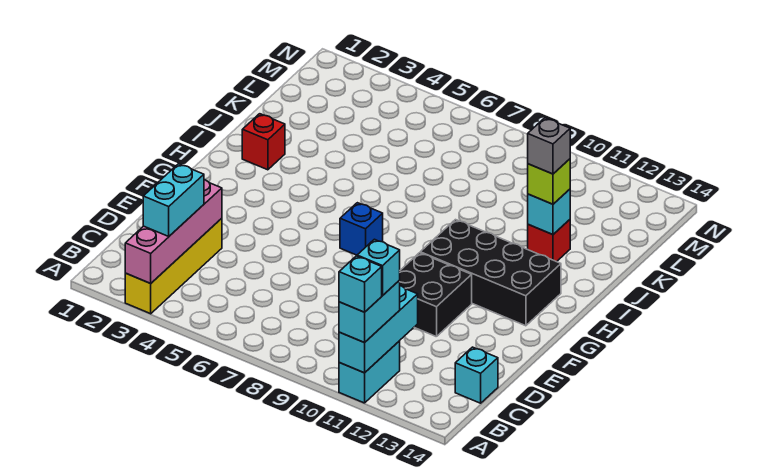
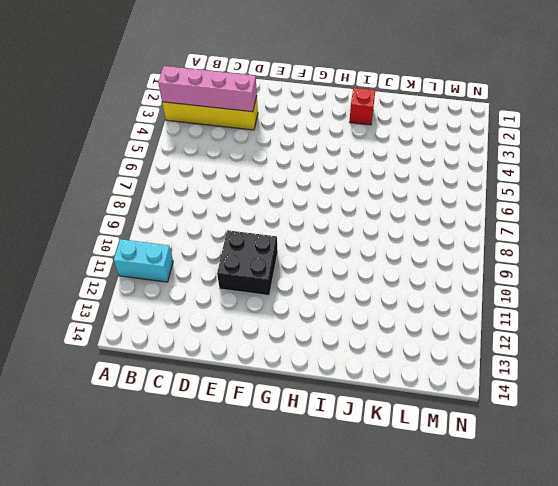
none -> cyan brick C14 level 1
none -> blue brick G7 level 1
none -> black brick G10:H13 level 1

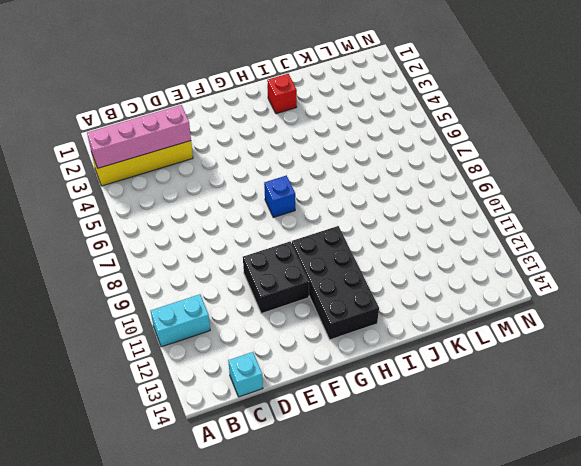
none -> red brick J12 level 1
none -> cyan brick A11:C11 level 2
none -> cyan brick J12 level 2

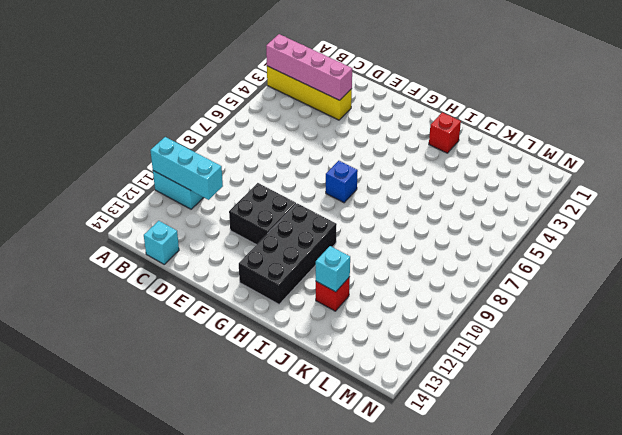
none -> cyan brick A11:B11 level 3
none -> cyan brick B3:C3 level 3
none -> lime brick J12 level 3

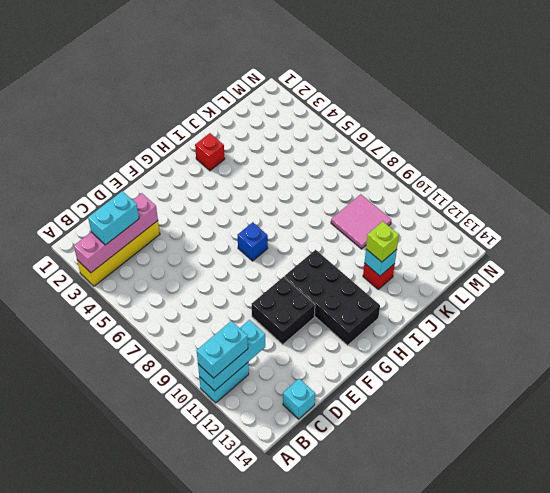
pink tile K9:L10 level 1 -> none
none -> cyan brick A11 level 4
none -> cyan brick B11 level 4
none -> grey brick J12 level 4

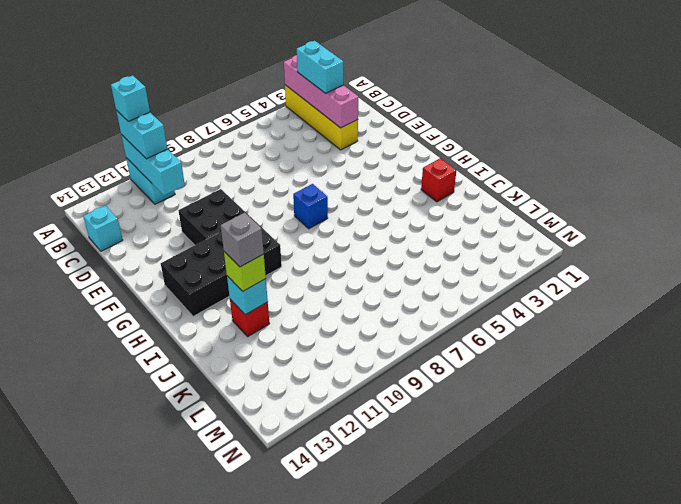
none -> cyan brick B11 level 4

